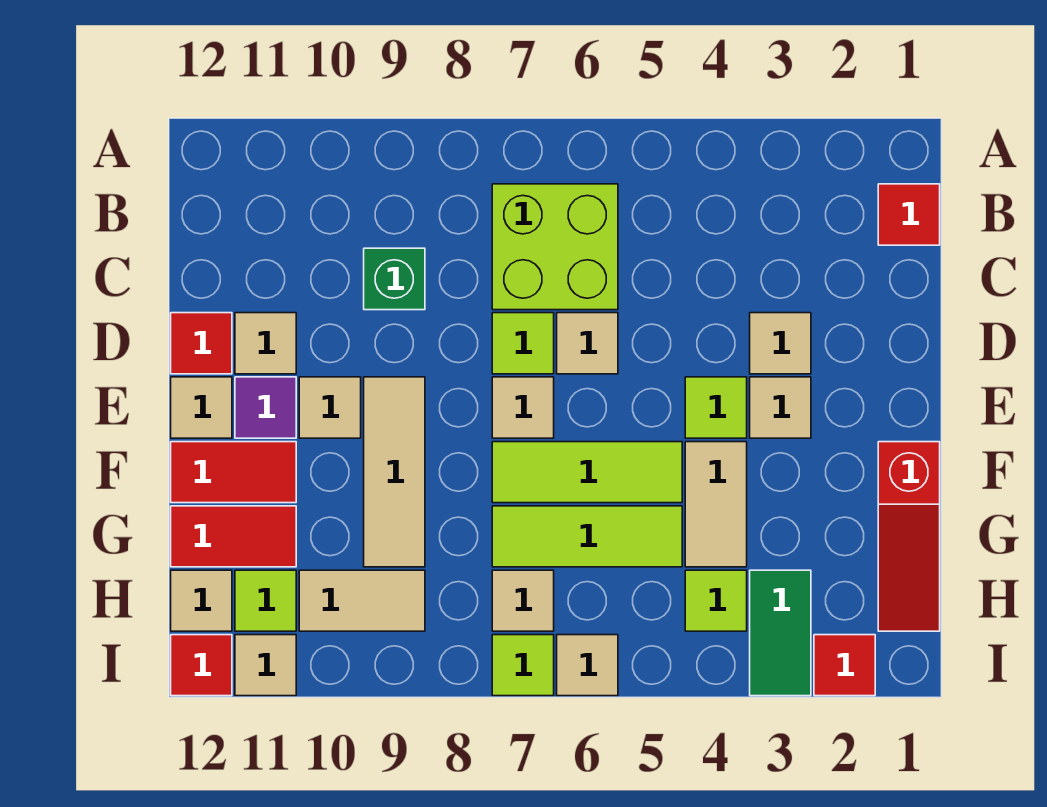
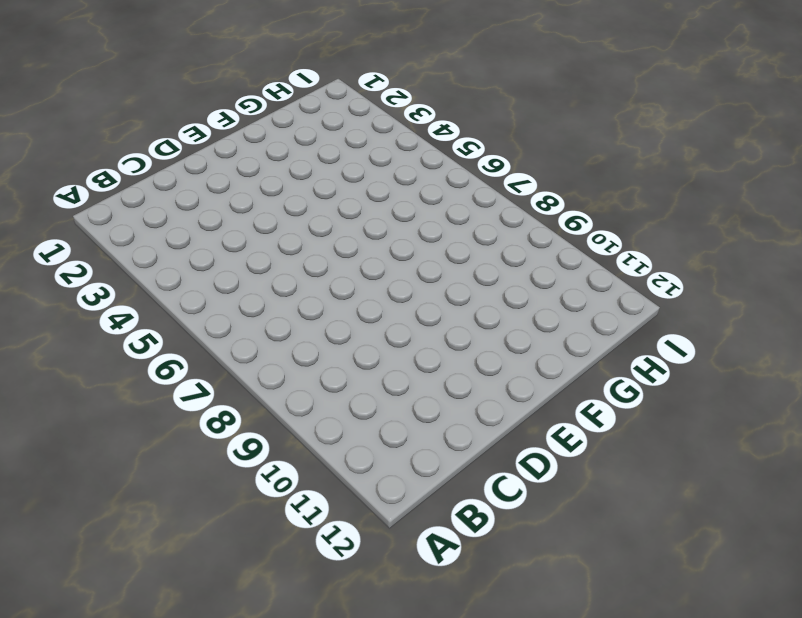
none -> red tile B1 level 1
none -> lime brick B6:C7 level 1
none -> green brick C9 level 1
none -> tan tile D3 level 1

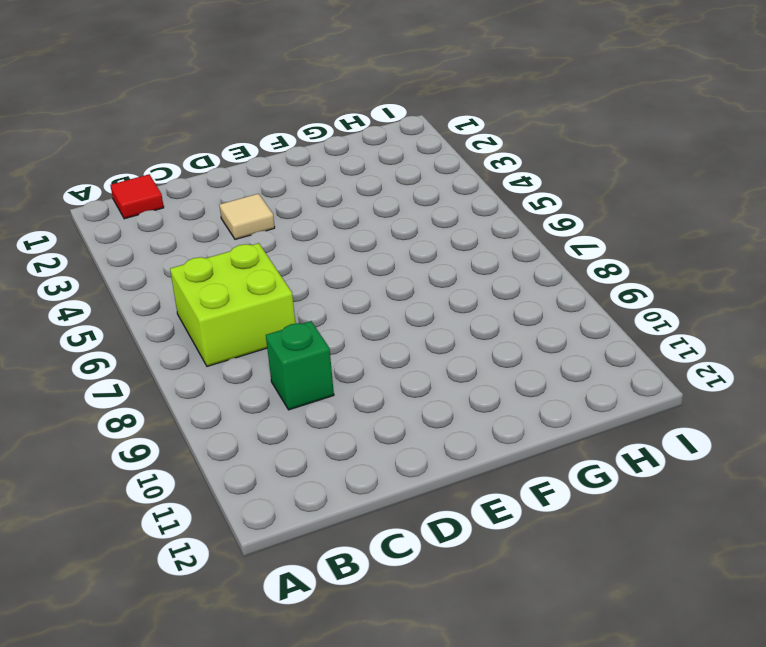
none -> tan tile D6 level 1
none -> lime tile D7 level 1
none -> tan tile D11 level 1
none -> red tile D12 level 1

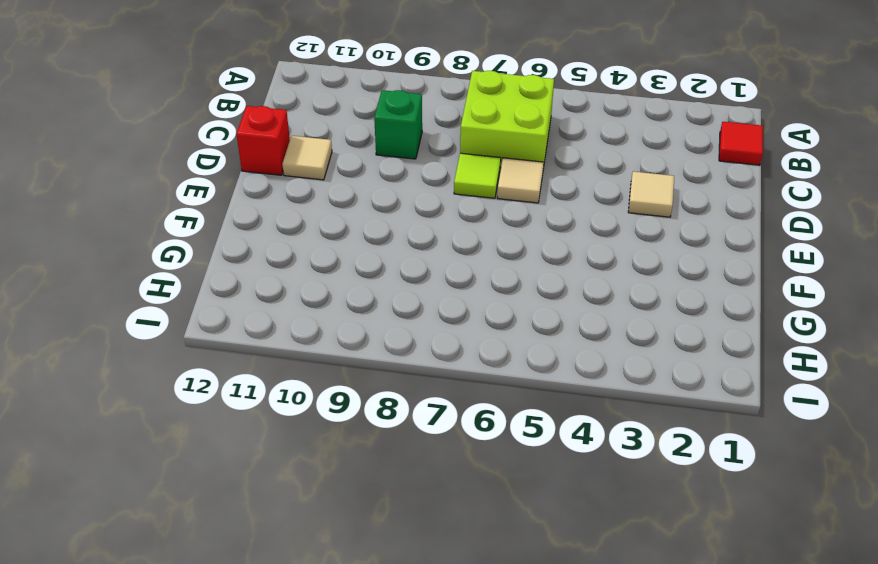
red brick D12 level 1 -> red tile D12 level 1
none -> tan tile E3 level 1
none -> lime tile E4 level 1
none -> tan tile E7 level 1
none -> tan tile E9:G9 level 1

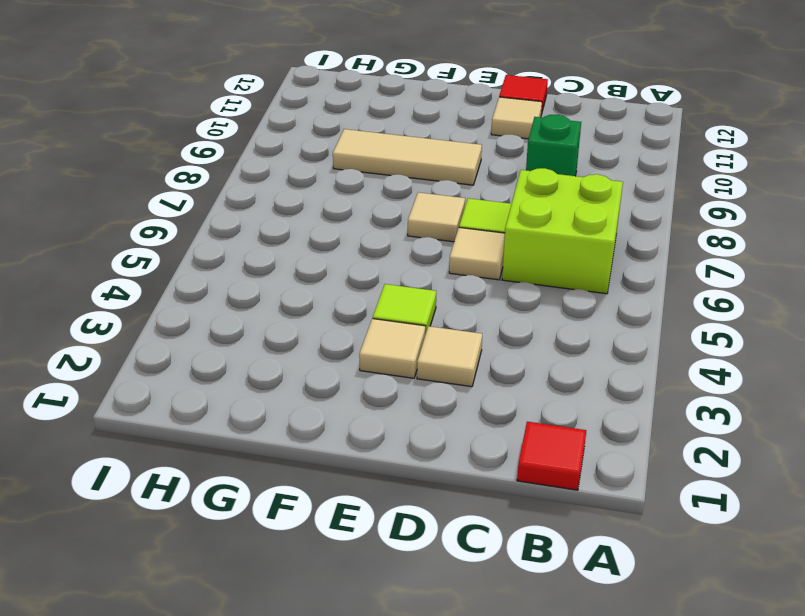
none -> tan tile E10 level 1
none -> purple tile E11 level 1
none -> tan tile E12 level 1
none -> red slope F1:H1 level 1 top F

